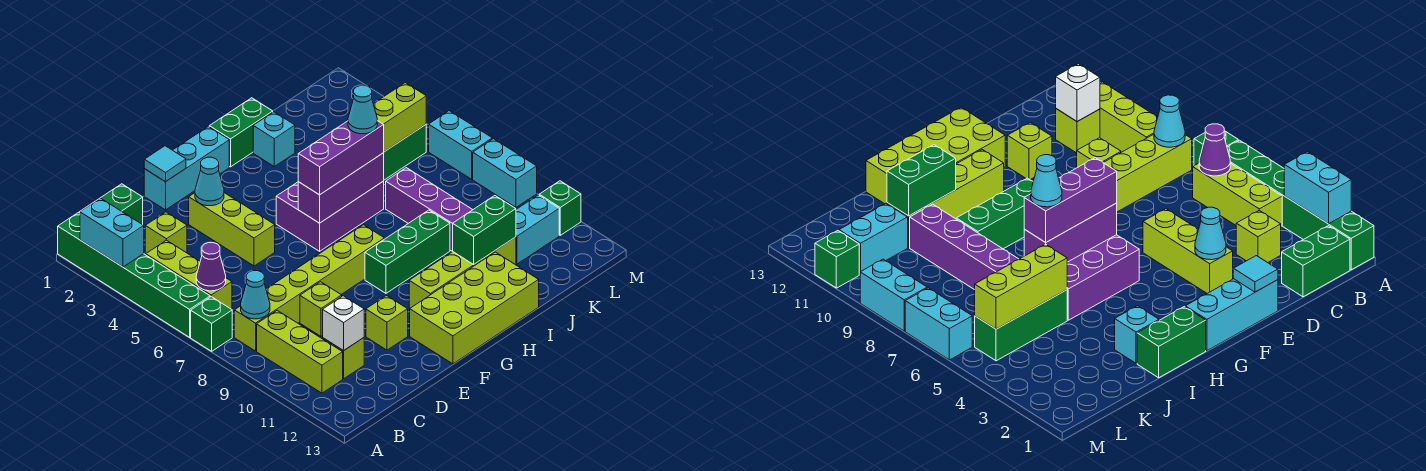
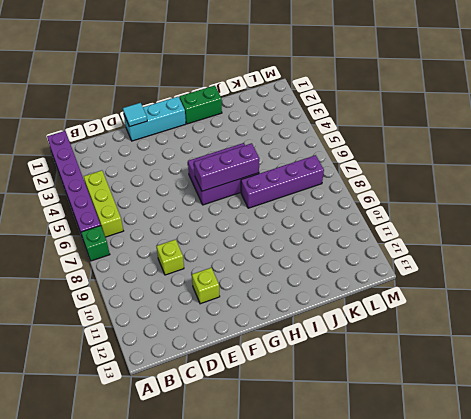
purple brick A1:A6 level 1 -> green brick A1:A6 level 1
purple brick I7:L7 level 1 -> purple brick J7:J10 level 1
none -> green brick B1:C1 level 1
none -> lime brick B8:G8 level 1
none -> lime brick B9:B11 level 1
none -> lime brick C3 level 1

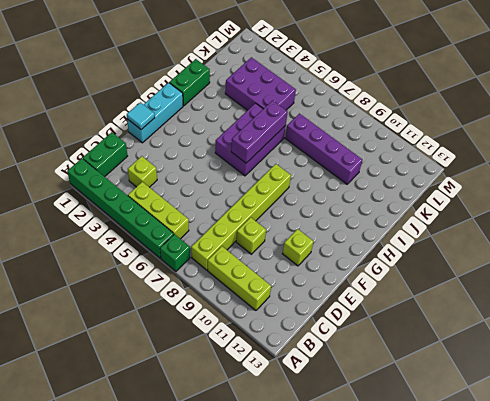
purple brick J3:K5 level 1 -> green brick J5:L5 level 1
none -> lime brick C11 level 1
none -> lime brick E3:E5 level 1
none -> lime brick F12:I13 level 1
none -> green brick G9:I9 level 1

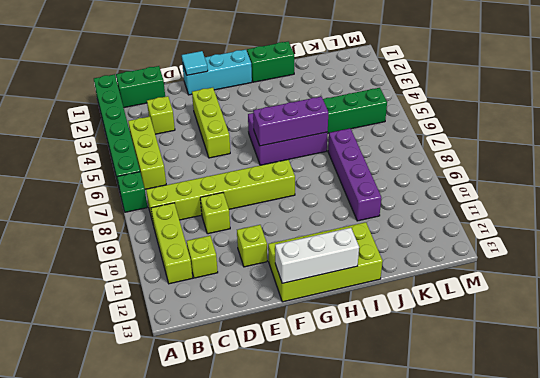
white brick F13:H13 level 2 -> none
none -> green brick G9:I9 level 1
none -> lime brick G11:J11 level 1
none -> cyan brick I2 level 1
none -> cyan brick K11:L11 level 1

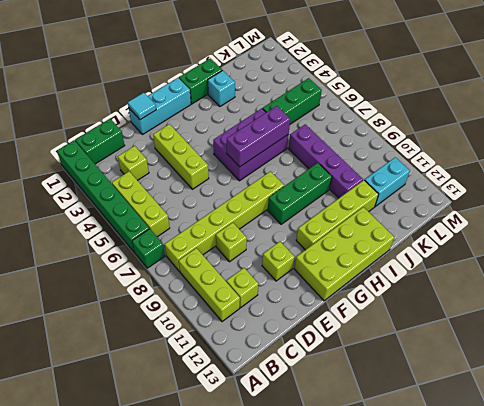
none -> cyan brick M6:M7 level 1
none -> cyan brick M8:M9 level 1
none -> green brick M11 level 1
none -> cyan brick A2:A3 level 2

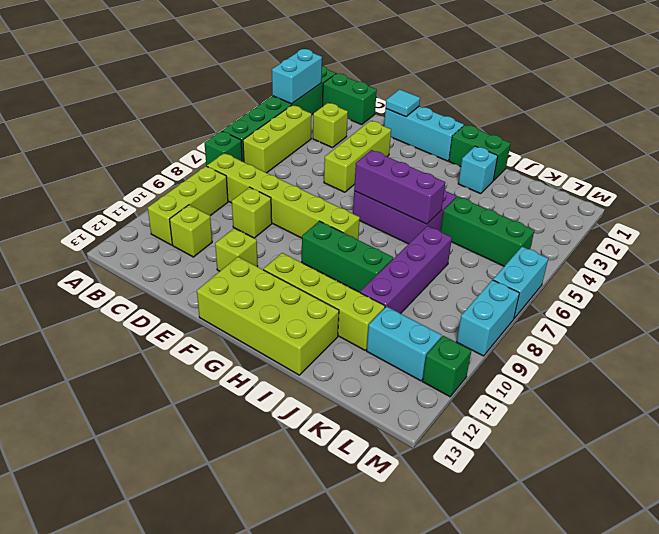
none -> purple cone B6 level 2
none -> cyan cone B8 level 2
none -> white brick C11 level 2
none -> cyan cone E3 level 2

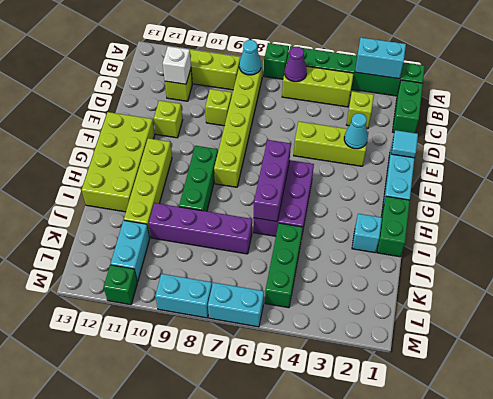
none -> green brick I11:J11 level 2
none -> lime brick J5:L5 level 2
none -> purple brick G6:I6 level 3
none -> cyan cone I6 level 4

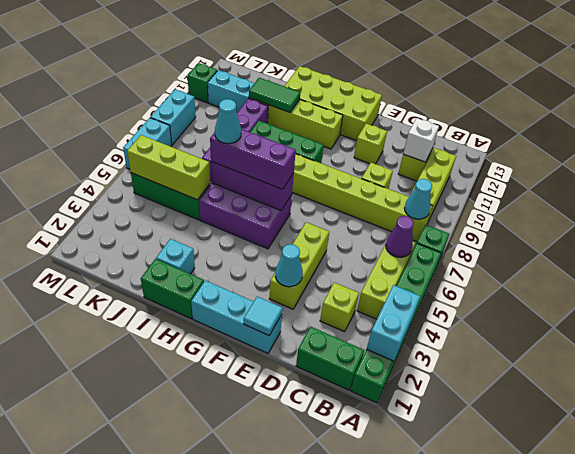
green tile I11:J11 level 2 -> green brick I11:J11 level 2

